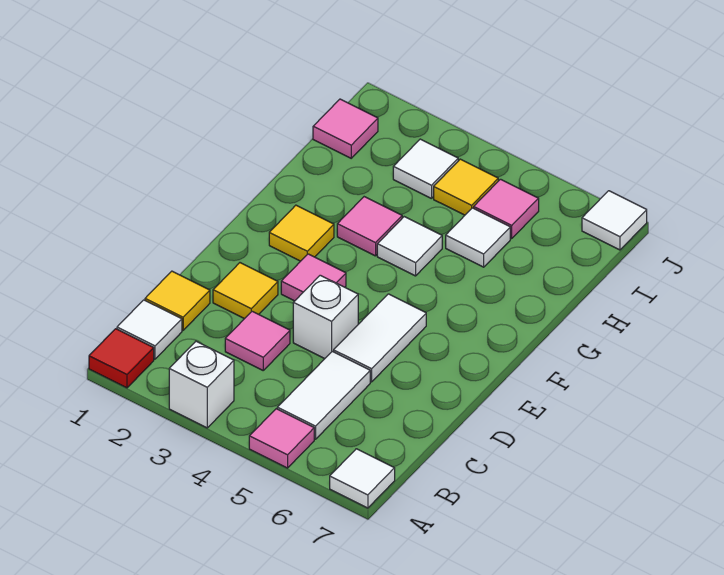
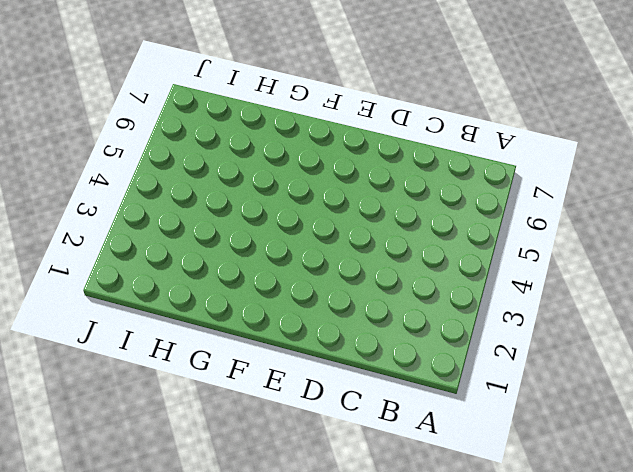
none -> red tile A1 level 1
none -> white brick A3 level 1
none -> pink tile A5 level 1

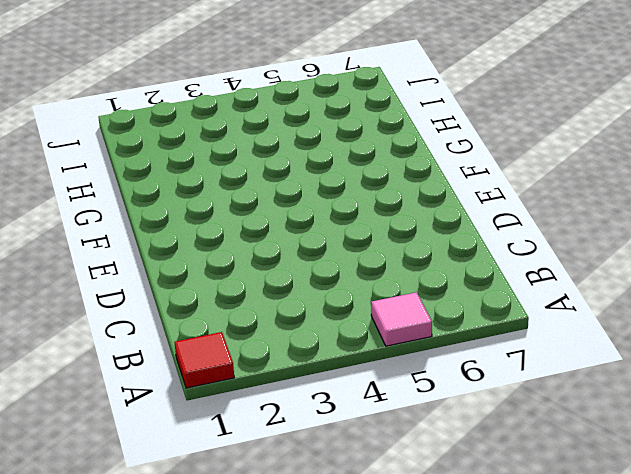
none -> white brick A3 level 1
none -> white tile A7 level 1
none -> white tile B1 level 1

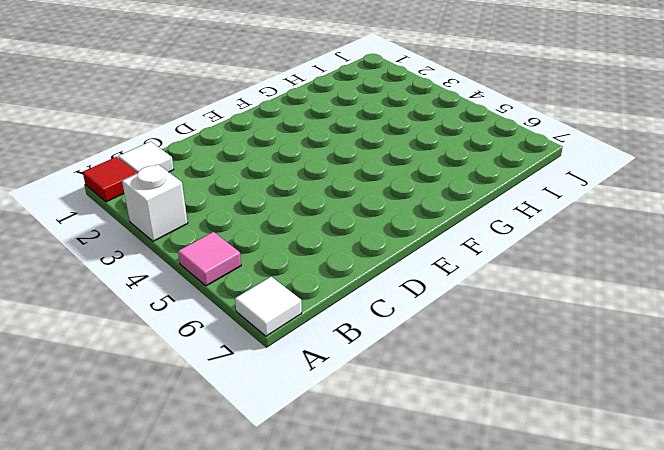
none -> white tile B5:C5 level 1
none -> yellow tile C1 level 1
none -> pink tile C3 level 1

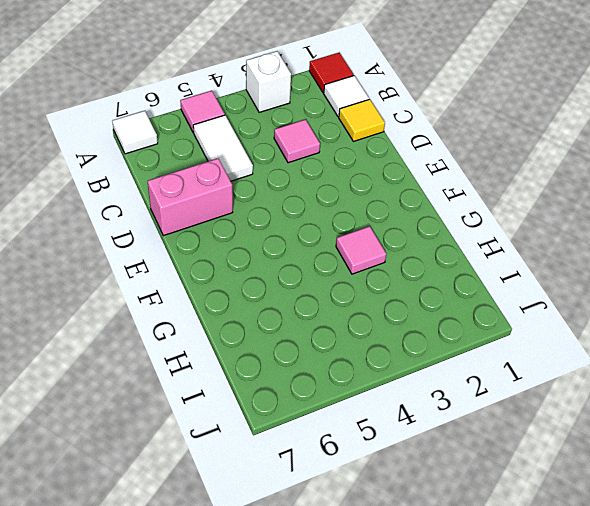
pink brick D6:D7 level 1 -> none
none -> yellow tile D2 level 1
none -> white brick D4 level 1
none -> white tile D5:E5 level 1

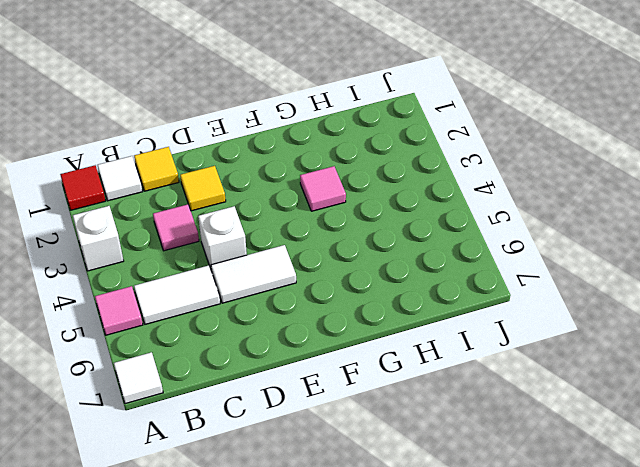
none -> pink tile E3 level 1
none -> yellow tile F2 level 1
none -> white tile G4 level 1

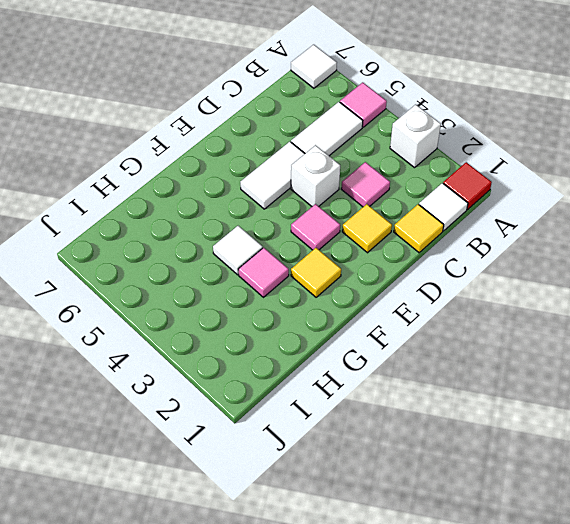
none -> white tile H5 level 1
none -> pink tile I1 level 1
none -> white tile I3 level 1

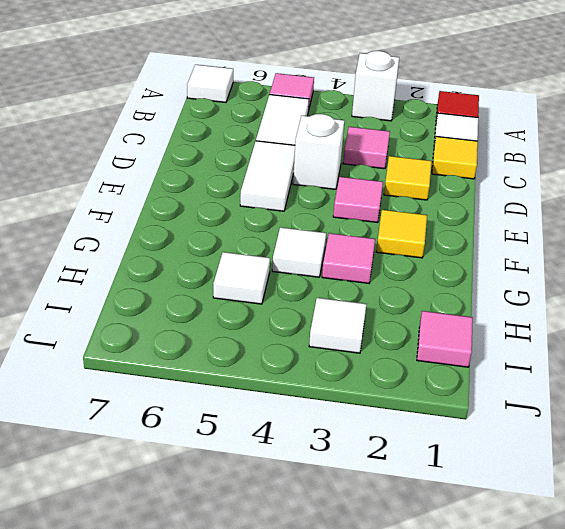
none -> yellow tile I4 level 1
none -> pink tile I5 level 1
none -> white tile J7 level 1

